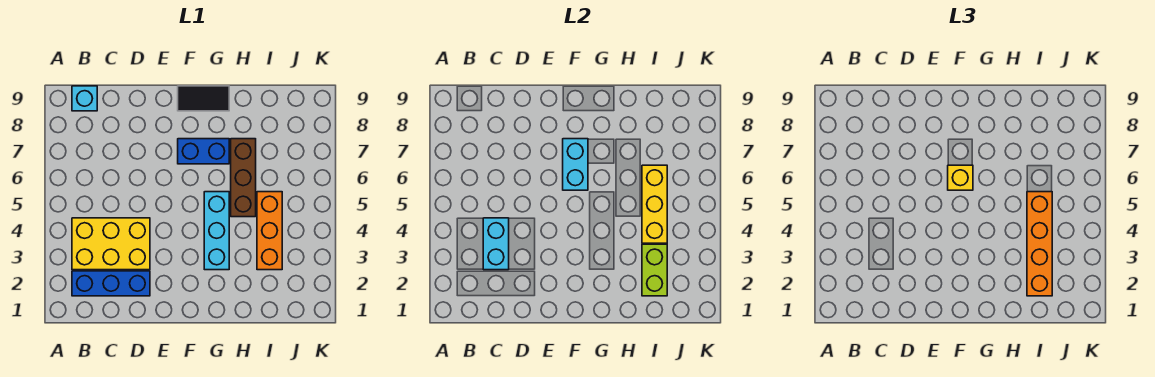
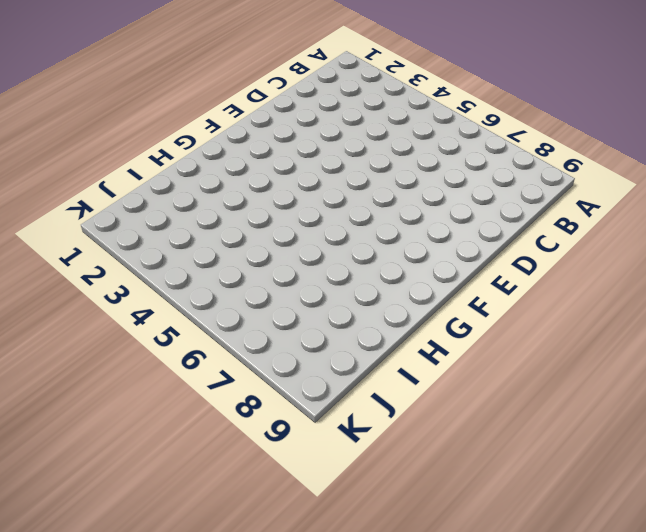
none -> blue brick B2:D2 level 1
none -> yellow brick B3:D4 level 1
none -> cyan brick B9 level 1

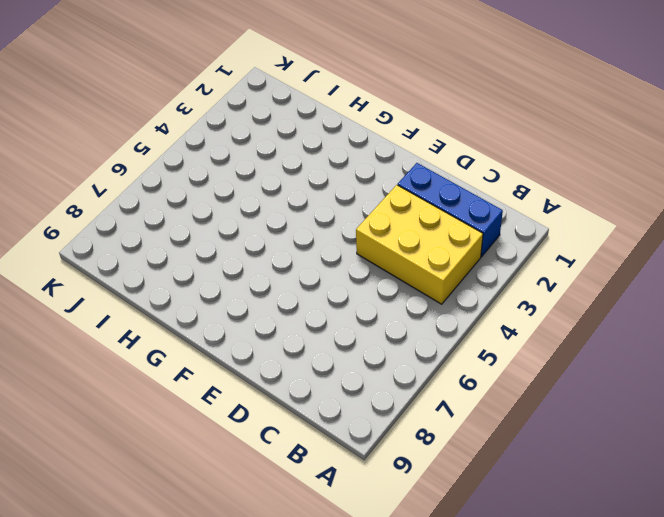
none -> cyan brick B9 level 1
none -> blue brick F7:G7 level 1
none -> black tile F9:G9 level 1

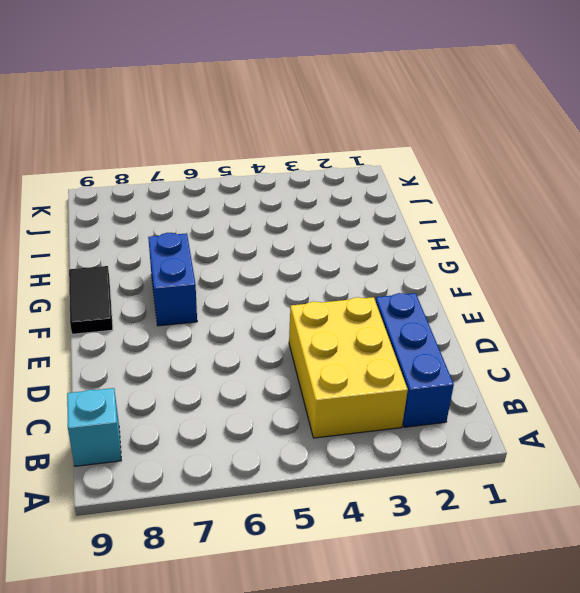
none -> cyan brick G3:G5 level 1
none -> brown brick H5:H7 level 1
none -> orange brick I3:I5 level 1

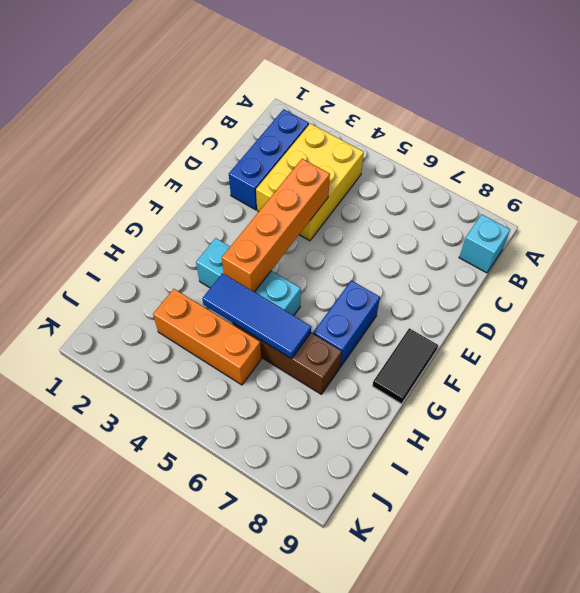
orange brick D4:G4 level 2 -> orange brick I2:I5 level 3
blue tile H4:H6 level 2 -> none
none -> cyan brick C3:C4 level 2
none -> cyan brick F6:F7 level 2
none -> lime brick I2:I3 level 2

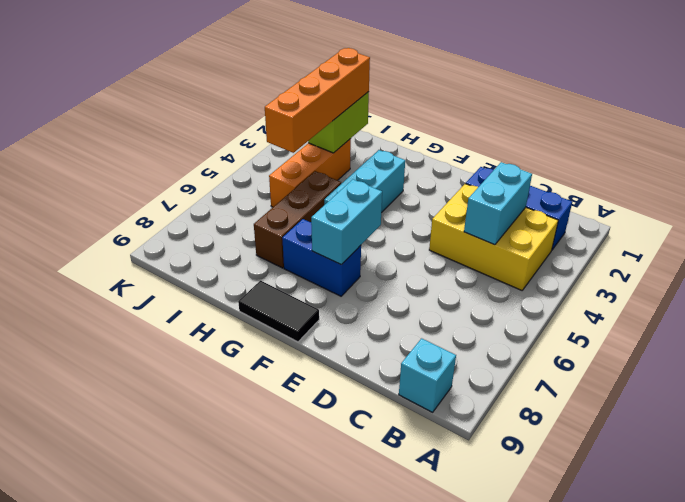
none -> yellow brick I4:I6 level 2
none -> yellow brick F6 level 3

